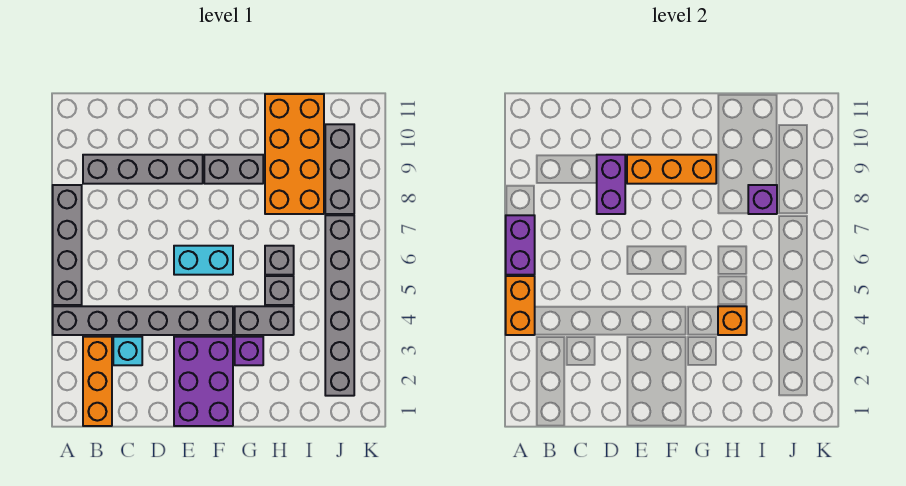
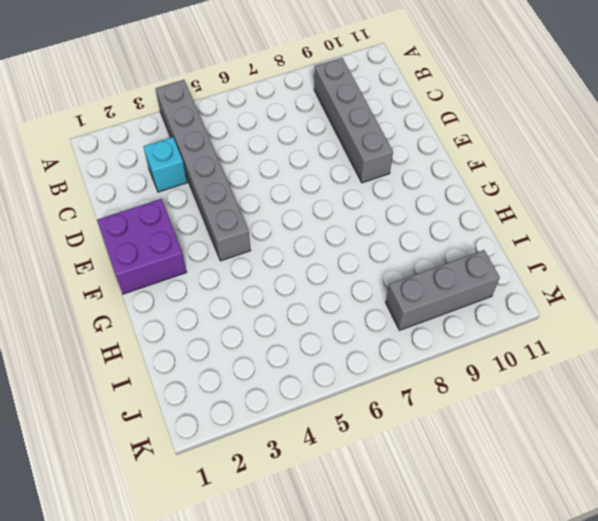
purple brick E1:F2 level 1 -> purple brick E1:F3 level 1
none -> grey brick A5:A8 level 1
none -> orange brick B1:B3 level 1
none -> cyan brick E6:F6 level 1

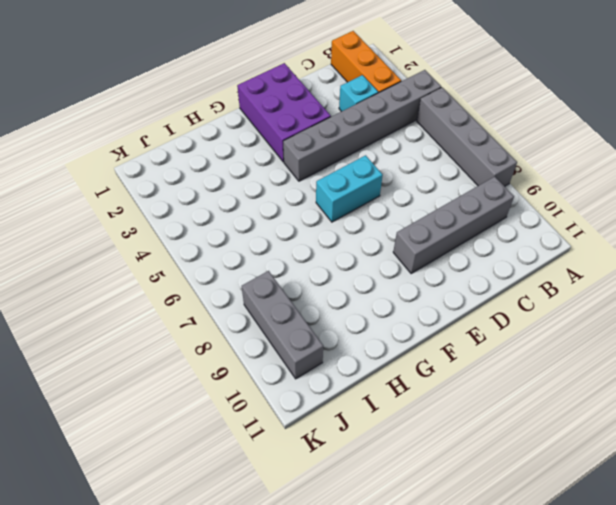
none -> grey brick F9:G9 level 1
none -> purple brick G3 level 1
none -> grey brick G4:H4 level 1

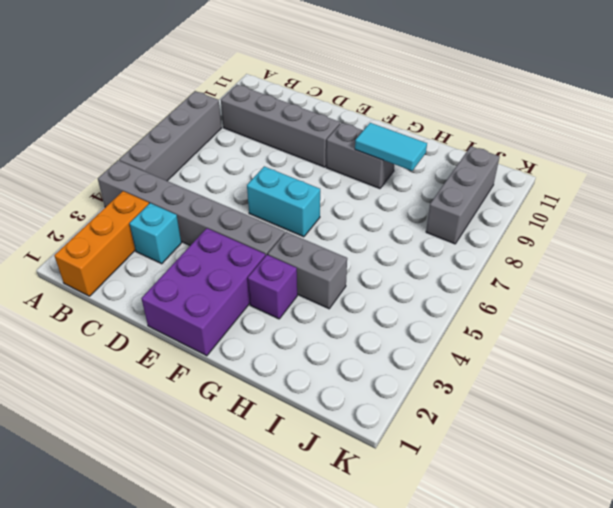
cyan tile G9:H9 level 2 -> orange brick E9:G9 level 2
none -> grey brick H5 level 1
none -> grey brick H6 level 1
none -> orange brick H8:I11 level 1

